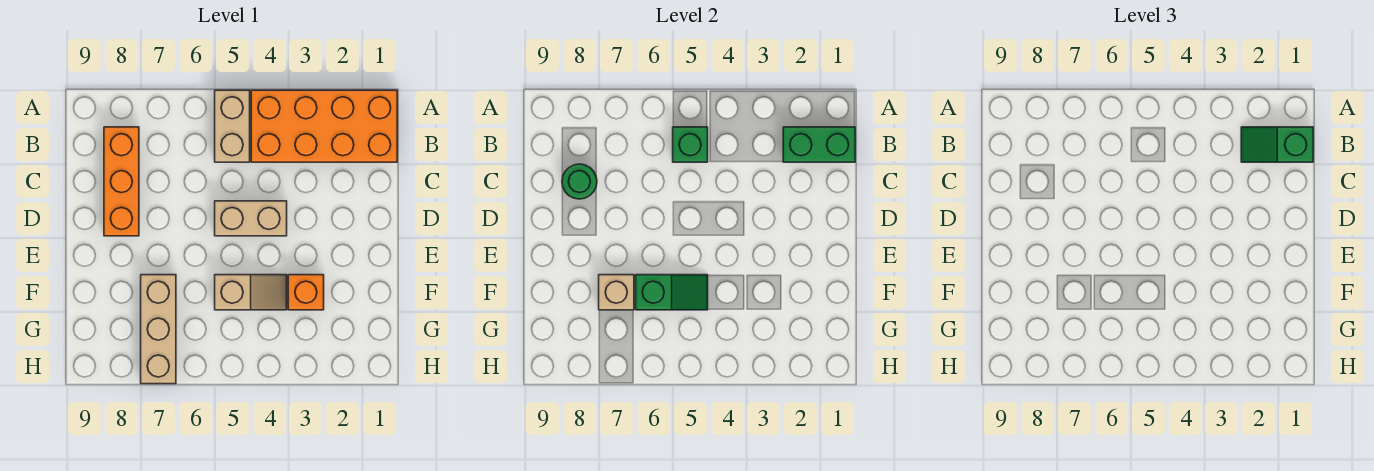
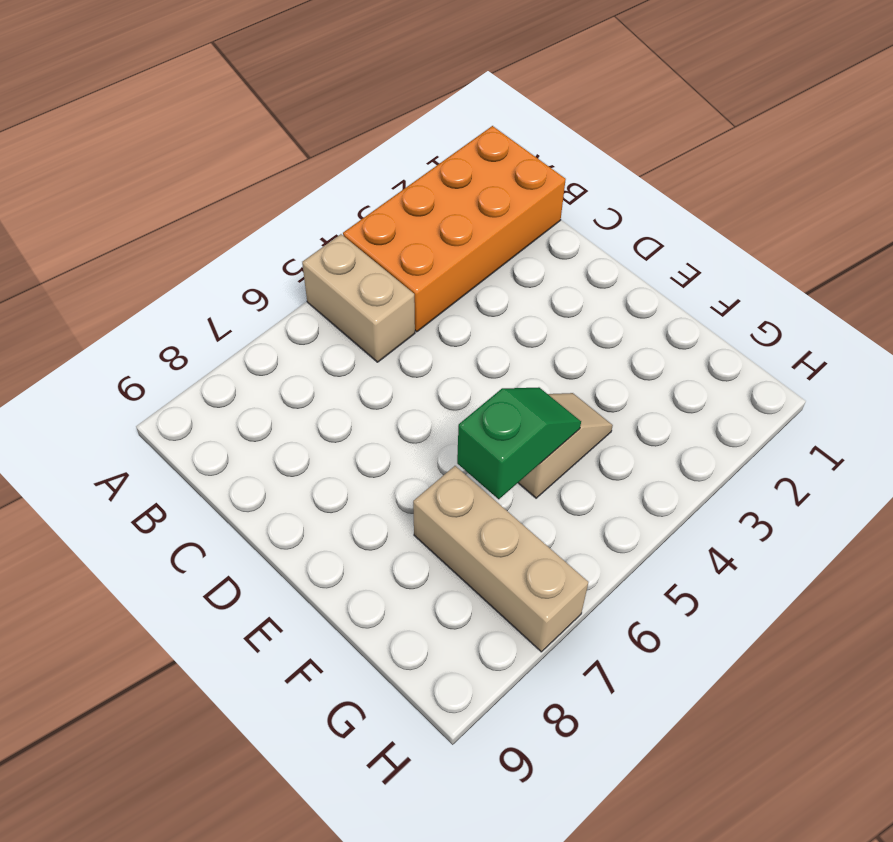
none -> orange brick B8:D8 level 1
none -> tan brick D4:D5 level 1
none -> orange brick F3 level 1

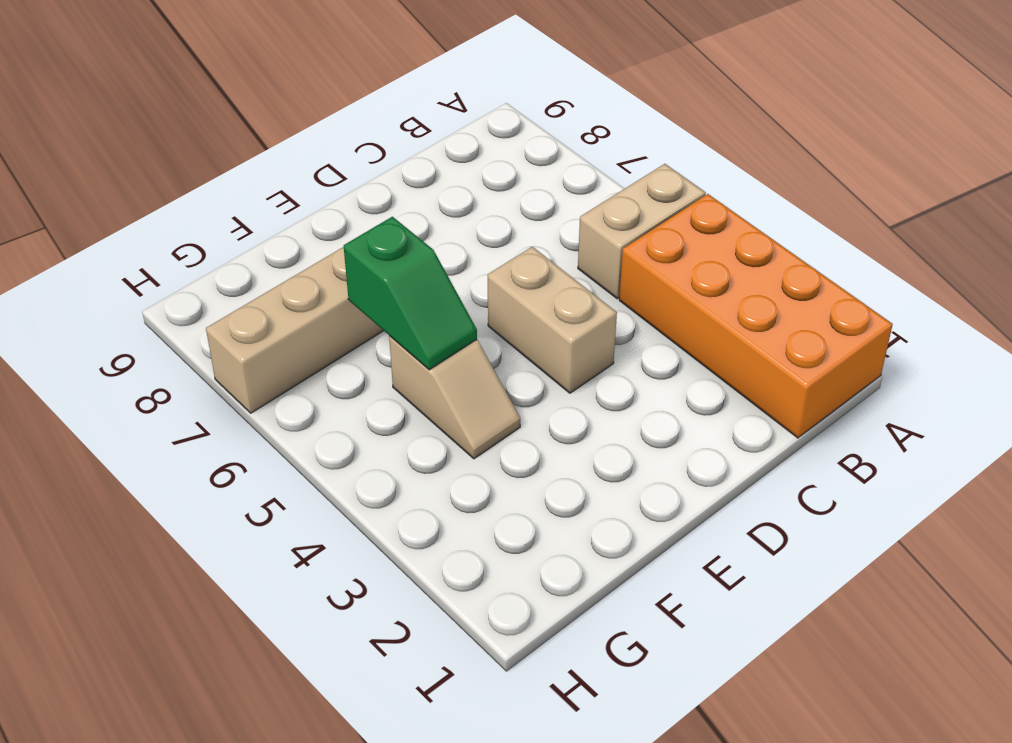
none -> orange brick B8:D8 level 1
none -> orange brick F3 level 1
none -> green brick B1:B2 level 2

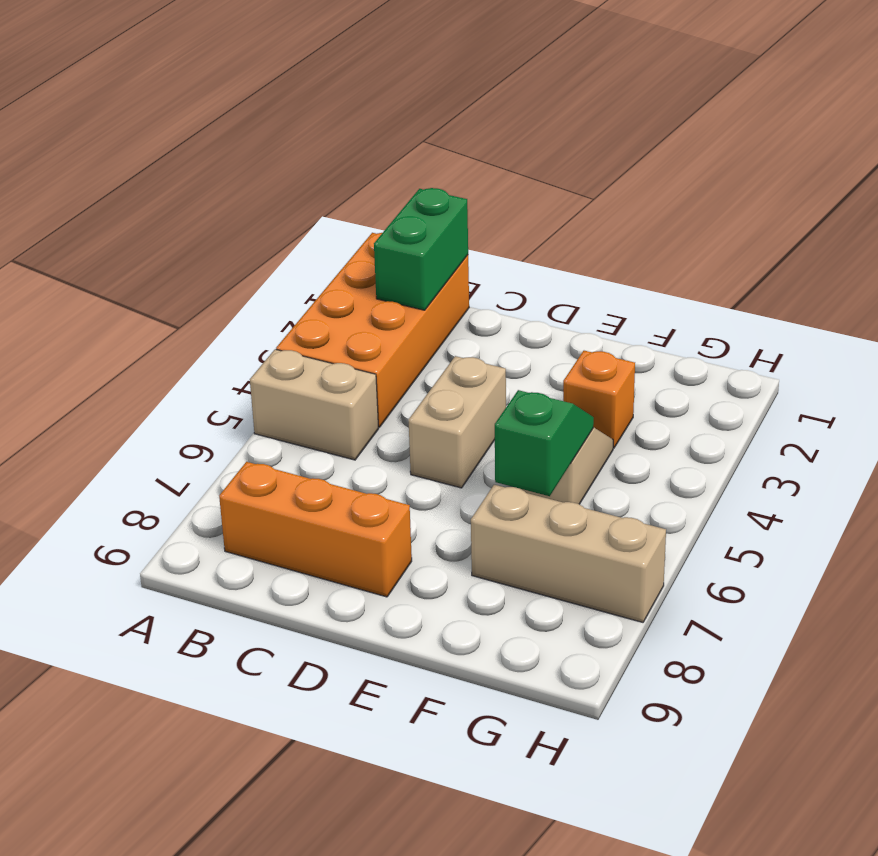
none -> green brick B5 level 2
none -> green round brick C8 level 2
none -> tan brick F7 level 2

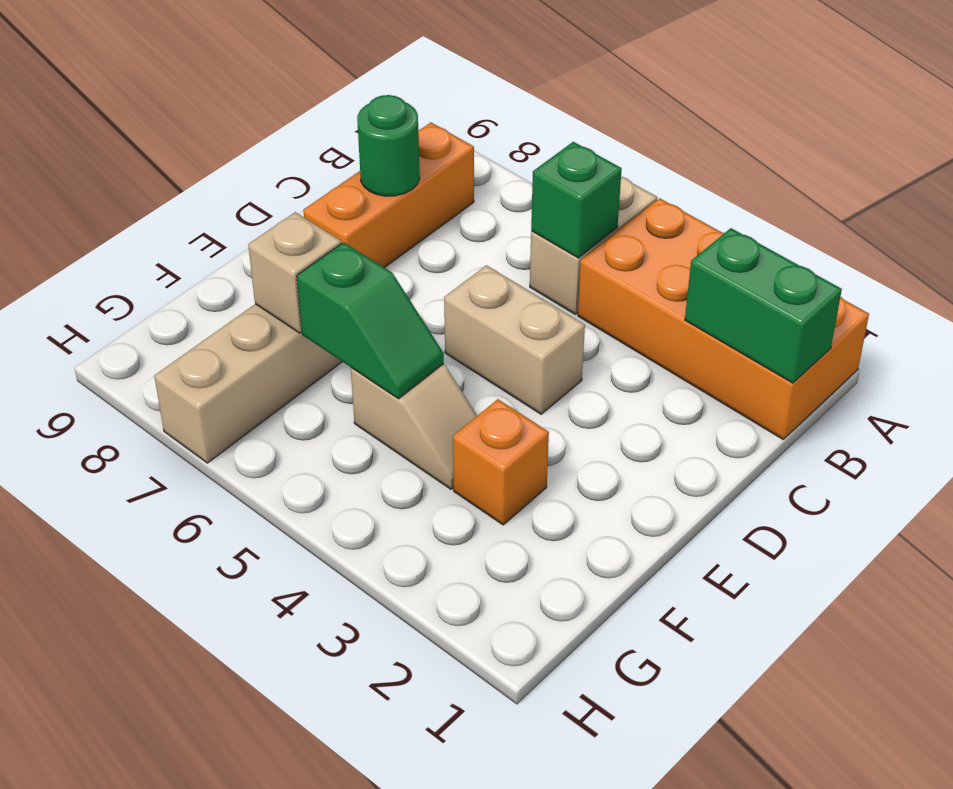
none -> green slope B1:B2 level 3 top 1

